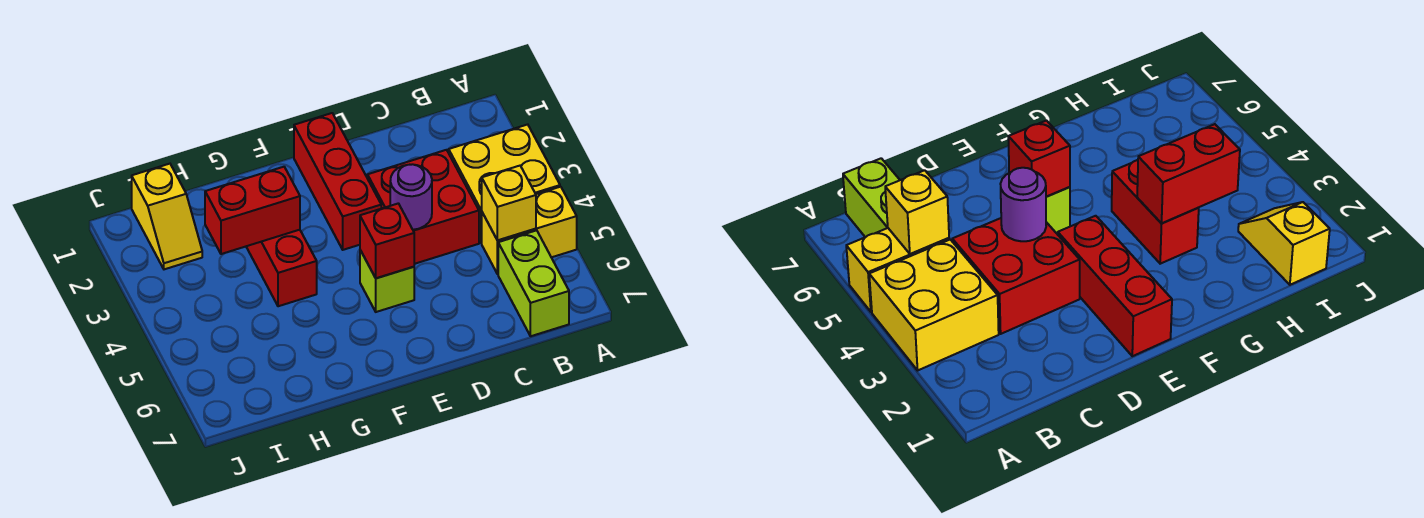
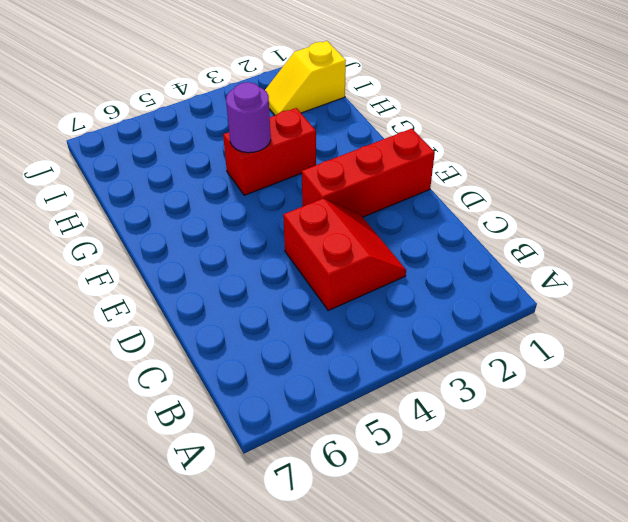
red slope C3:D4 level 1 top 4 -> red brick C3:D4 level 1
purple round brick G4 level 2 -> purple round brick D4 level 2
none -> yellow brick A3:B4 level 1
none -> yellow brick A5:B5 level 1
none -> lime brick B6:B7 level 1

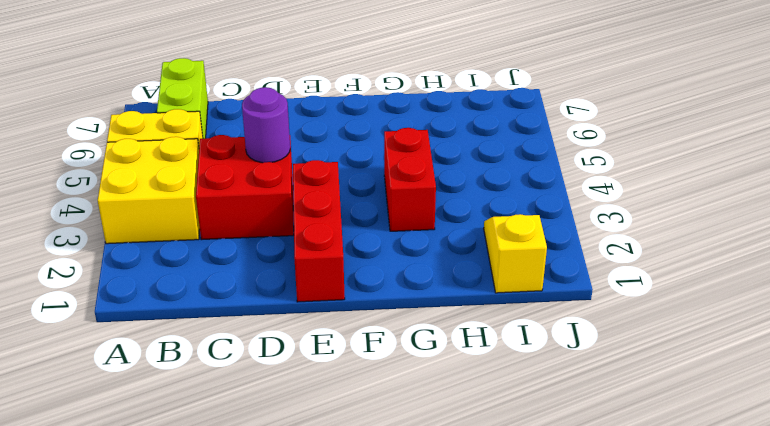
none -> lime brick E5 level 1
none -> yellow brick B5 level 2
none -> red brick E5 level 2

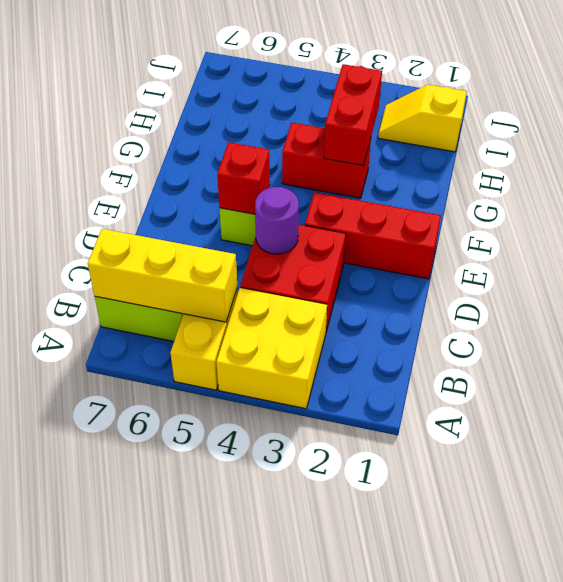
yellow brick B5:B7 level 2 -> yellow brick B5 level 2

